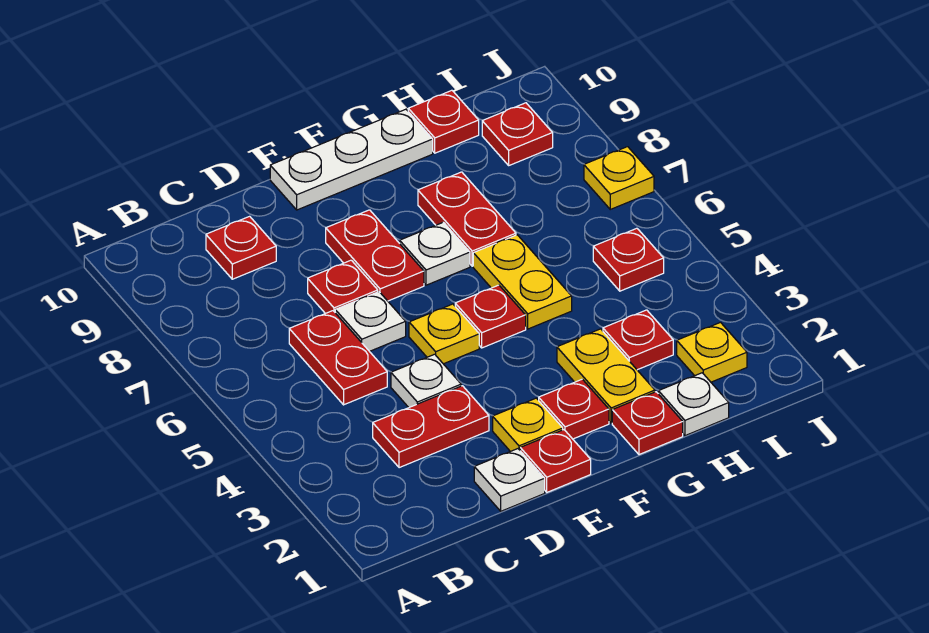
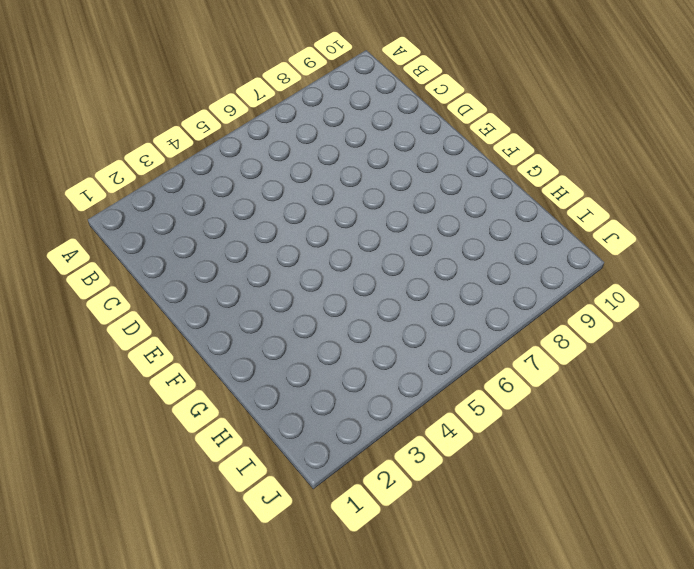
none -> red plate C3:D3 level 1
none -> red plate C5:C6 level 1
none -> red plate C9 level 1

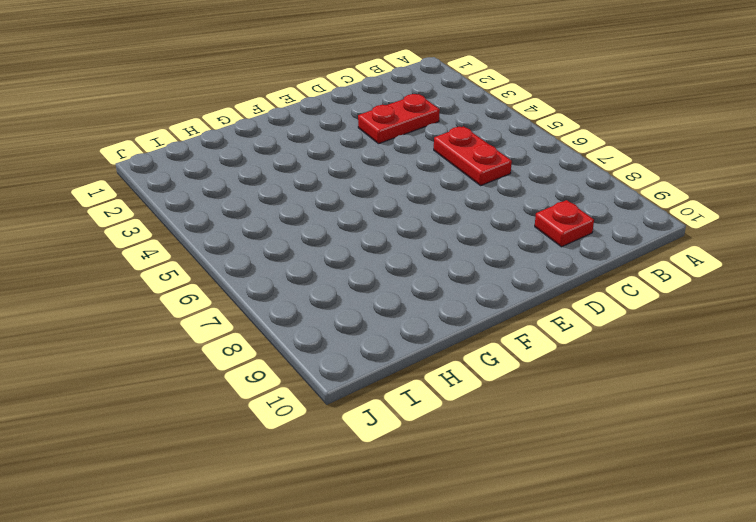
none -> white plate D1 level 1
none -> white plate D4 level 1
none -> white plate D6 level 1

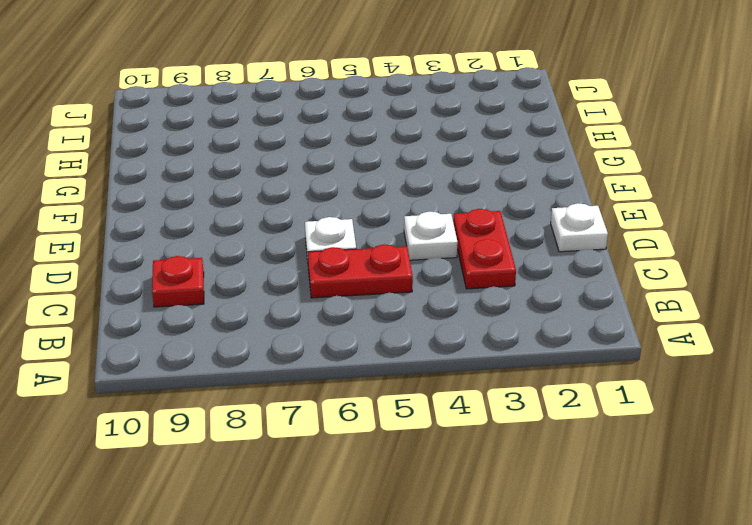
none -> red plate D7 level 1
none -> red plate E1 level 1
none -> yellow plate E2 level 1

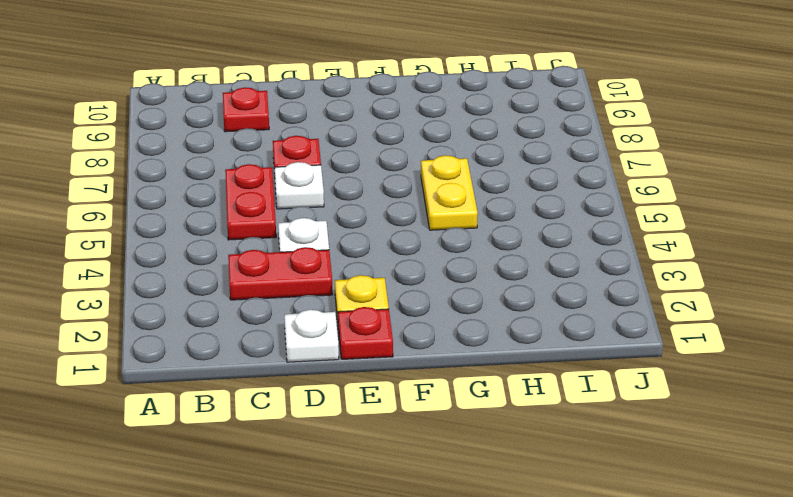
none -> yellow plate E5 level 1
none -> red plate E7:E8 level 1
none -> white plate E10:G10 level 1

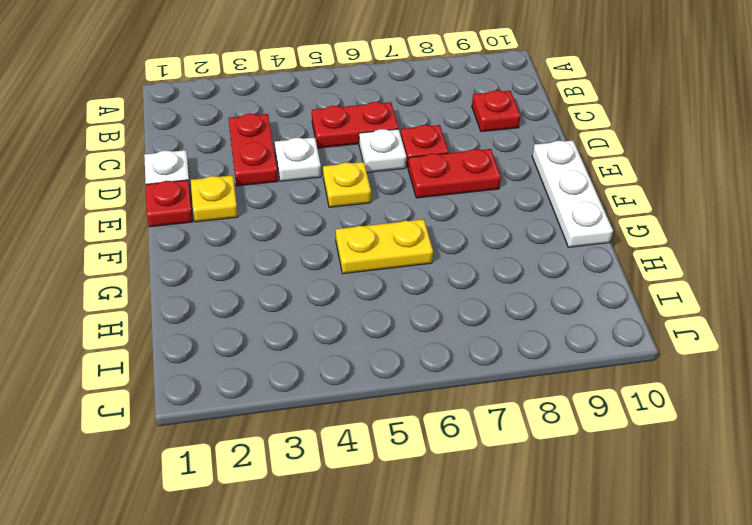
none -> red plate F2 level 1
none -> red plate F5 level 1
none -> white plate F7 level 1

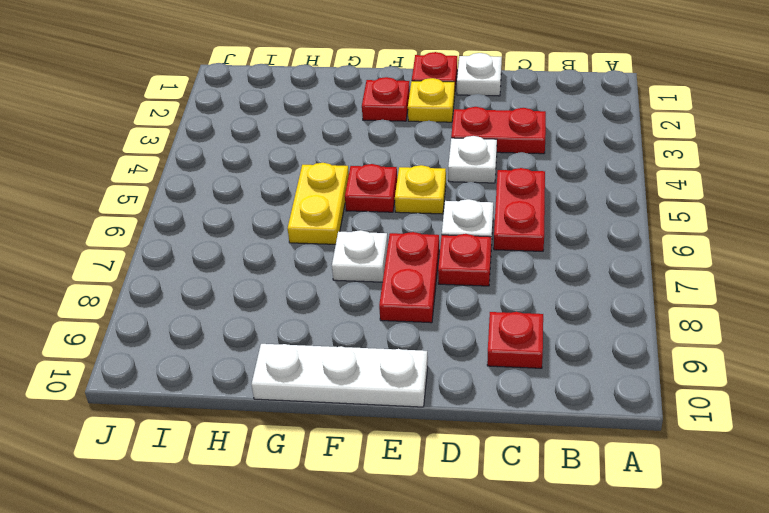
none -> red plate G1 level 1
none -> yellow plate G2:G3 level 1
none -> red plate G7:G8 level 1

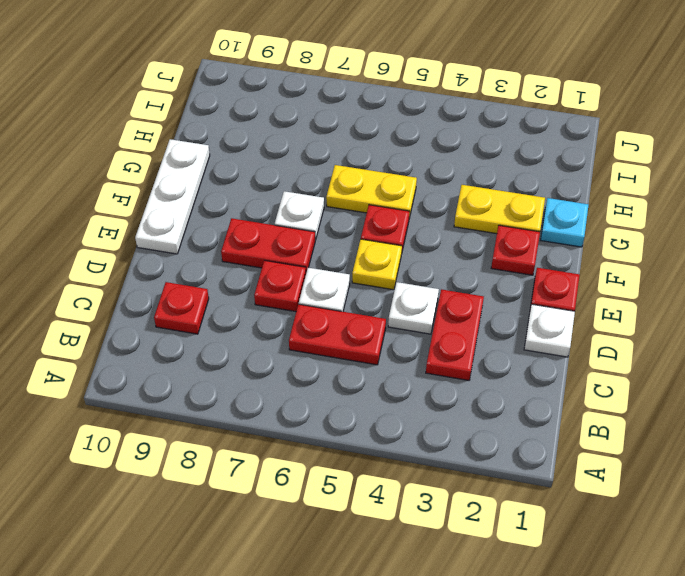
cyan plate G1 level 1 -> red plate G1 level 1
none -> yellow plate E2 level 1
none -> red plate G7:G8 level 1
none -> white plate H1 level 1

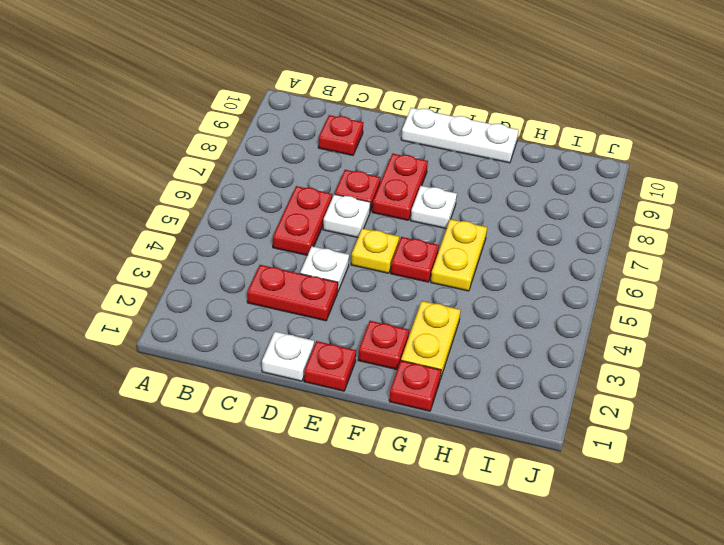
none -> yellow plate E2 level 1
none -> red plate G7:G8 level 1
none -> white plate H1 level 1

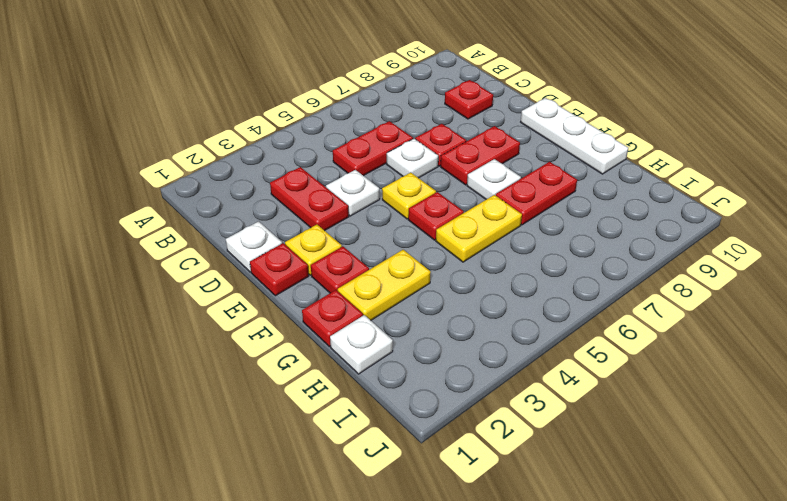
none -> red plate H3 level 1
none -> red plate H10 level 1
none -> yellow plate I2 level 1

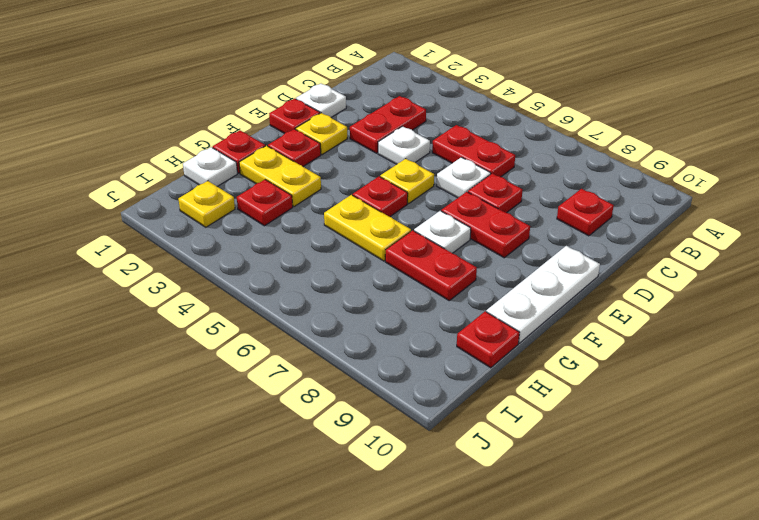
none -> red plate I5 level 1
none -> red plate I9 level 1
none -> yellow plate J7 level 1

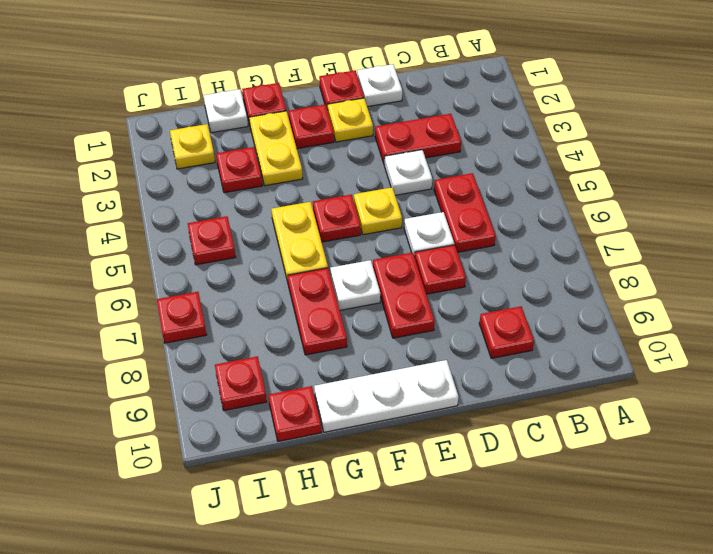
red plate J7 level 1 -> yellow plate J7 level 1

